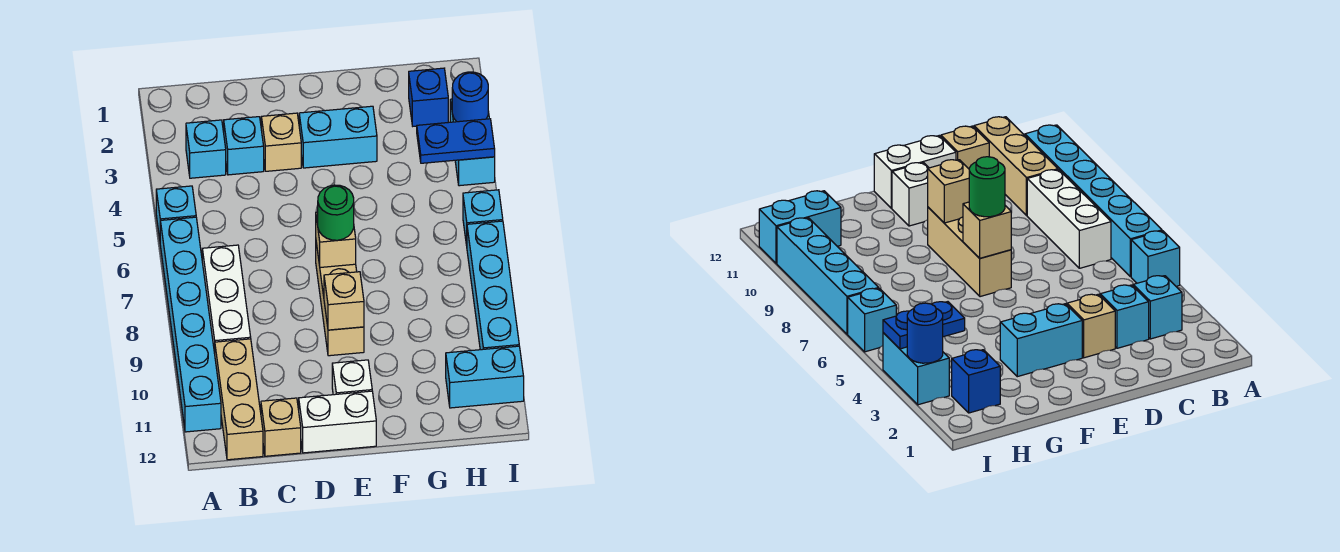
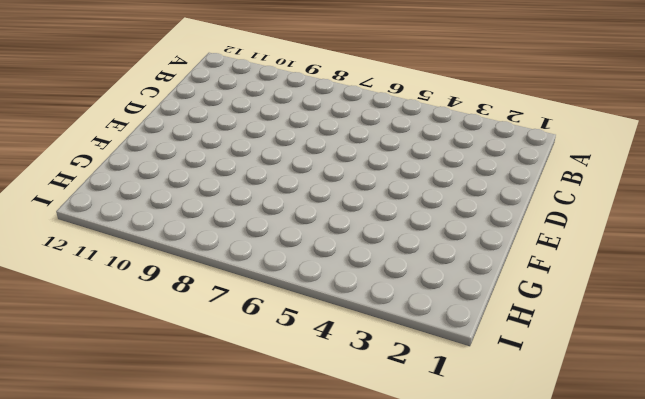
none -> cyan brick A5 level 1
none -> cyan brick A6:A11 level 1
none -> cyan brick B3 level 1

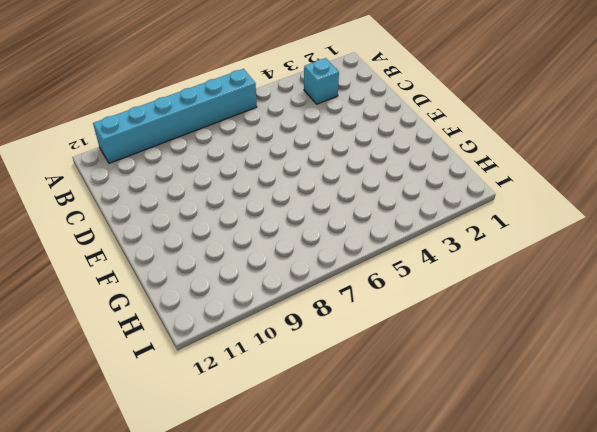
none -> cyan brick A5 level 1
none -> white brick B7:B9 level 1
none -> tan brick B10:B12 level 1

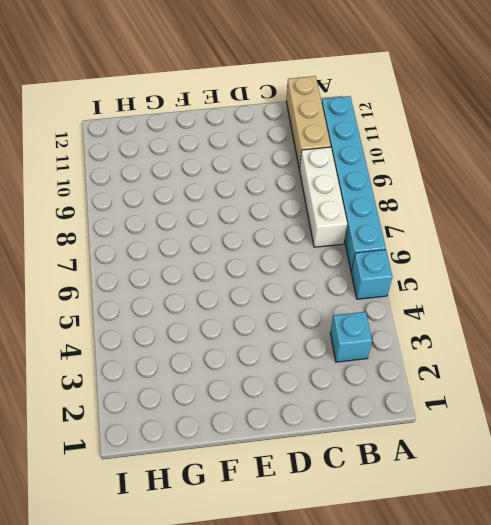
none -> cyan brick C3 level 1
none -> tan brick C12 level 1
none -> tan brick D3 level 1

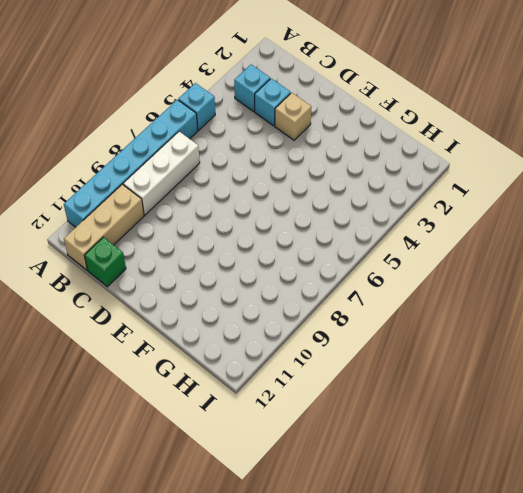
green brick C12 level 1 -> tan brick C12 level 1
none -> white brick D12:E12 level 1
none -> cyan brick E3:F3 level 1
none -> tan brick E7:E9 level 1

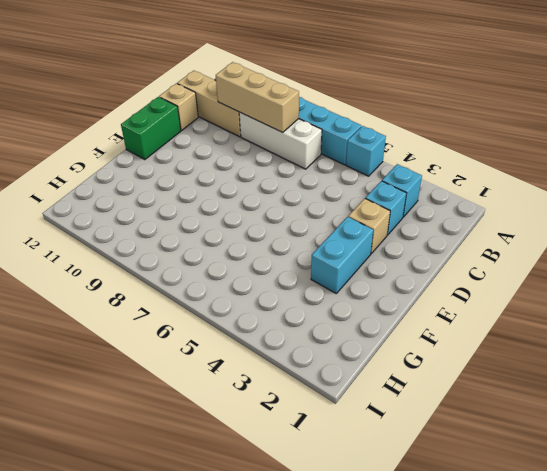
tan brick B8:B10 level 2 -> tan brick E7:E9 level 1
green brick D12:E12 level 1 -> white brick D12:E12 level 1
none -> white brick E11 level 1
none -> blue brick H2 level 1
none -> cyan brick H11:I11 level 1

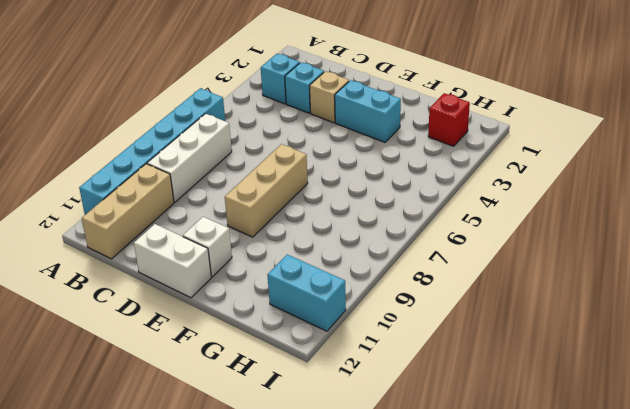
red brick H2 level 1 -> blue brick H2 level 1
none -> cyan brick A5 level 1
none -> tan brick C12 level 1
none -> cyan brick I3:I4 level 1

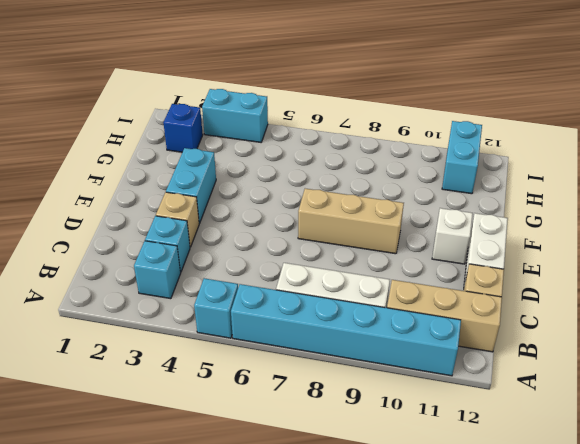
none -> cyan brick I6 level 1
none -> cyan brick I7:I10 level 1
none -> tan brick E7 level 2

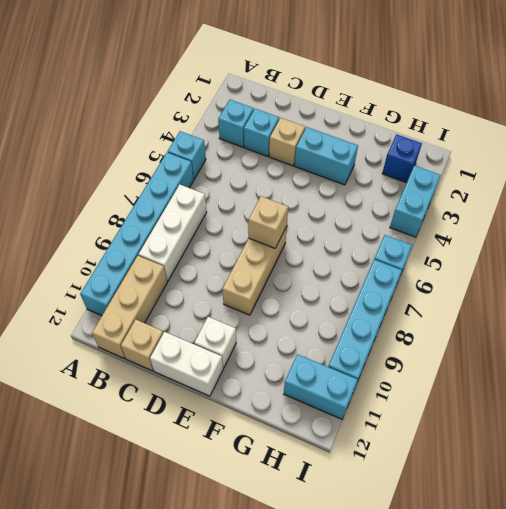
none -> tan brick E9 level 2
none -> blue plate H4:I4 level 2
none -> blue round brick I3 level 2

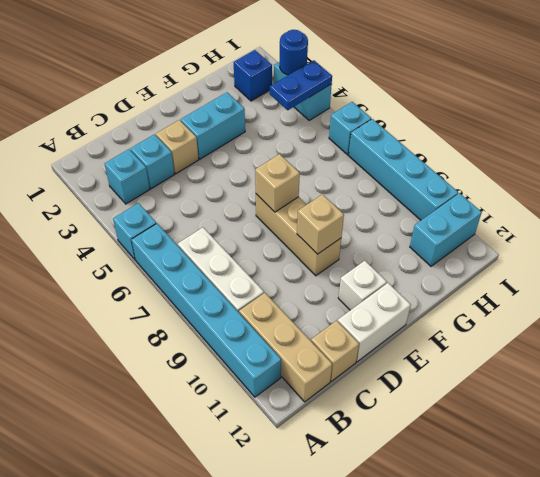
none -> green round brick E7 level 3

